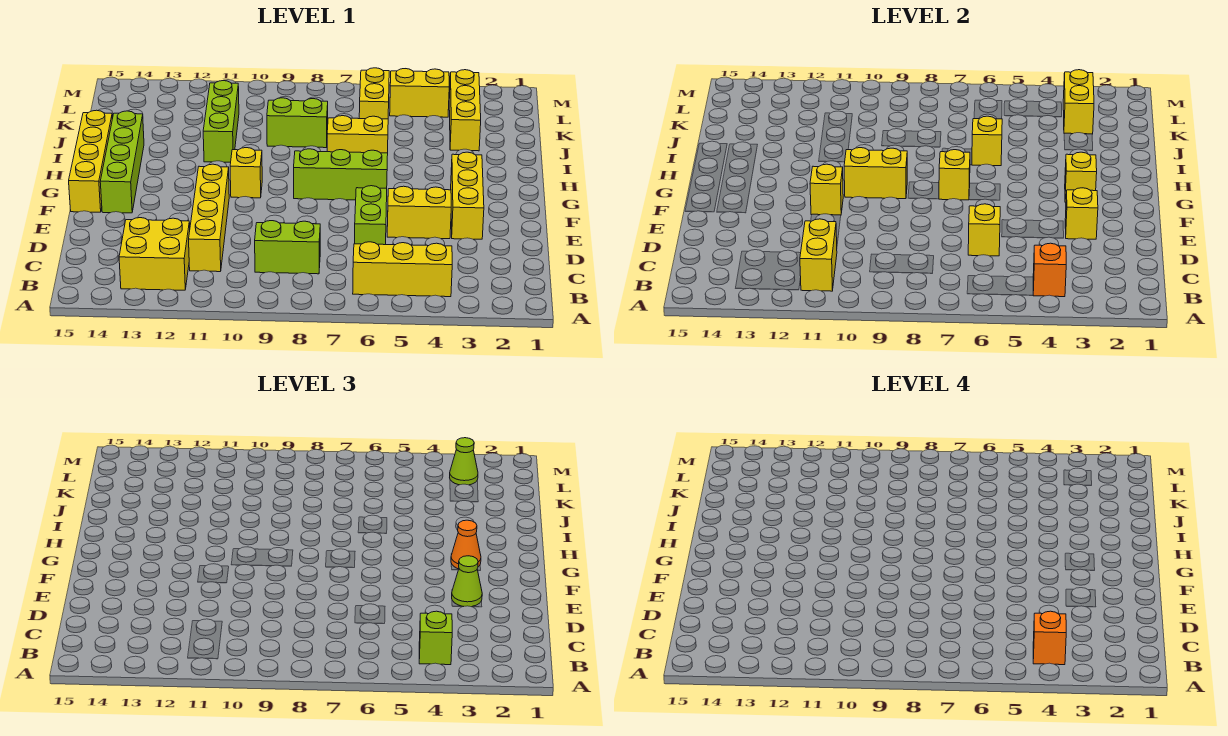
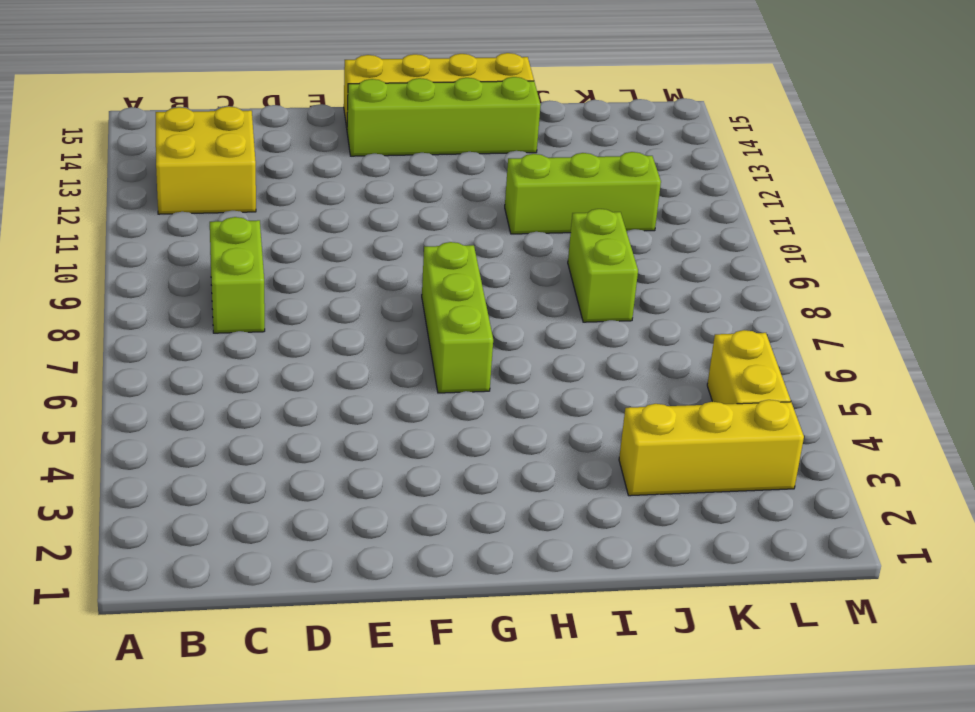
none -> yellow brick B4:B6 level 1
none -> yellow brick C11:F11 level 1
none -> lime brick D6:E6 level 1
none -> yellow brick E3:G3 level 1

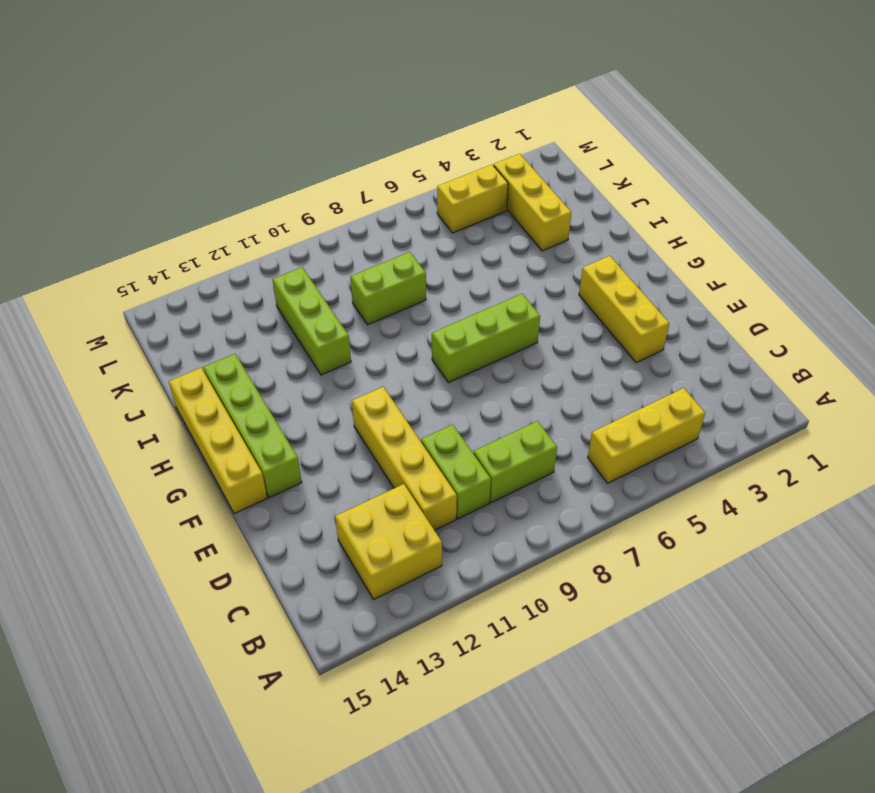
lime brick C10:D10 level 1 -> lime brick D6:E6 level 1
none -> yellow brick E4:E5 level 1
none -> yellow brick G10 level 1
none -> yellow brick I6:I7 level 1
none -> yellow brick K6:L6 level 1

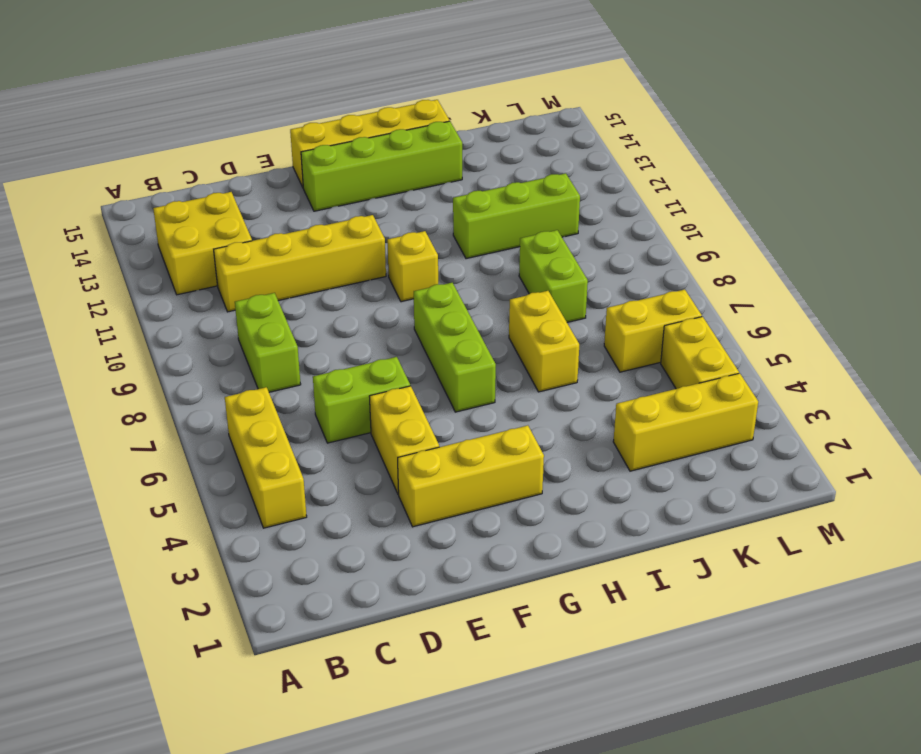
none -> orange brick B4 level 2
none -> yellow brick B11:C11 level 2
none -> yellow brick D6 level 2
none -> yellow brick E3 level 2

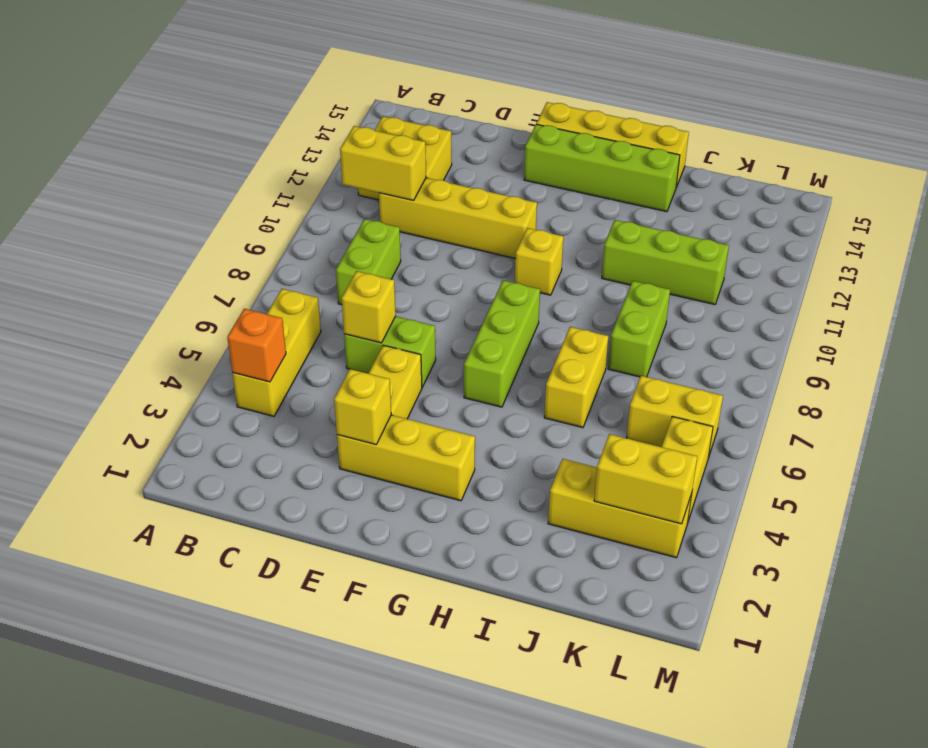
none -> yellow brick F11 level 2
none -> yellow brick G3 level 2
none -> yellow brick G7 level 2
none -> yellow brick G9:G10 level 2

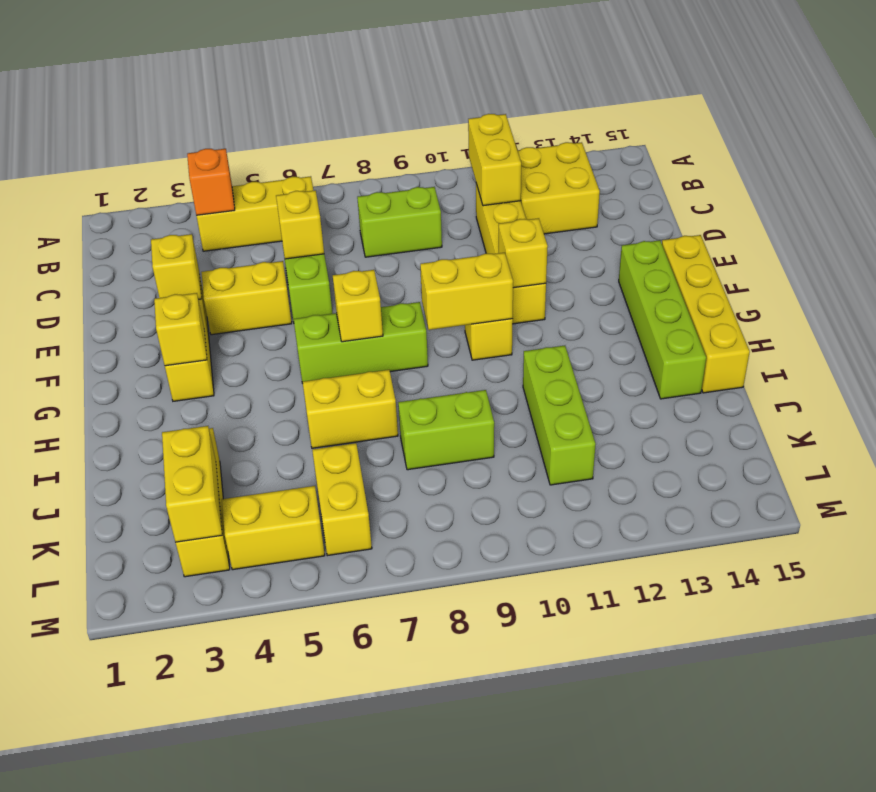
none -> yellow brick I6 level 2
none -> lime brick B4 level 3
none -> lime cone E3 level 3
none -> orange cone G3 level 3

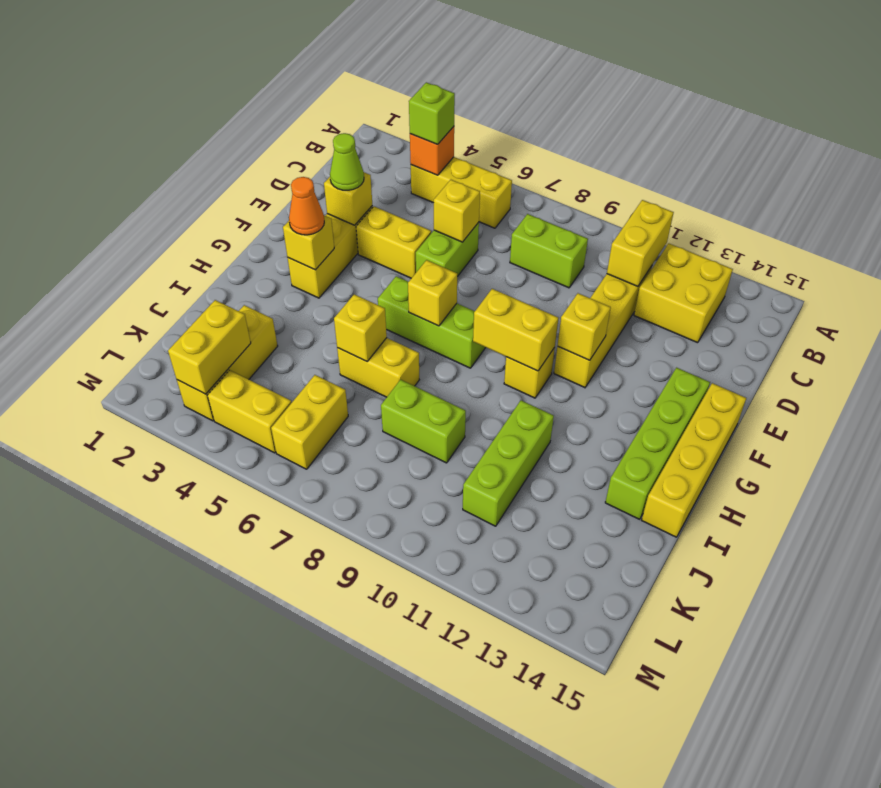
none -> lime cone L3 level 3
none -> orange brick B4 level 4

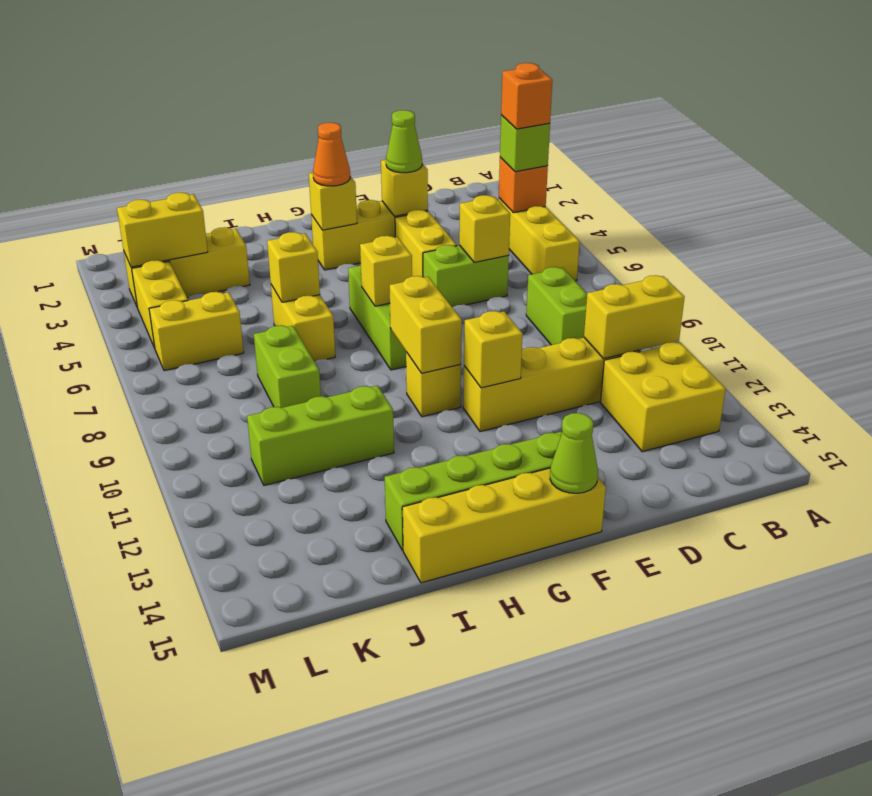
lime cone F15 level 2 -> lime cone L3 level 3

